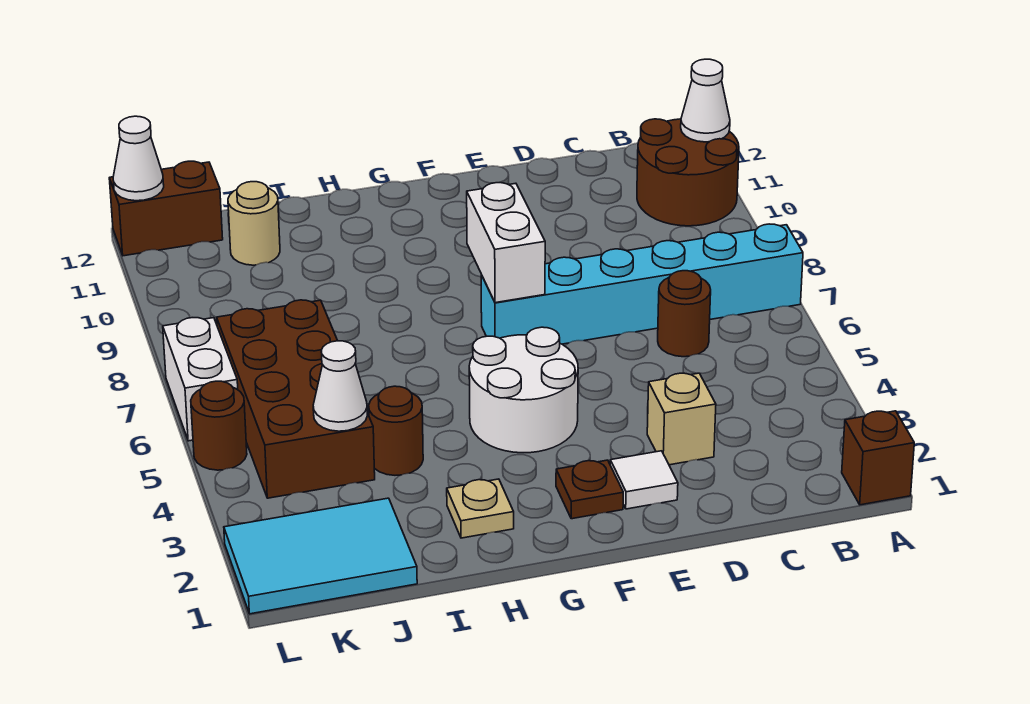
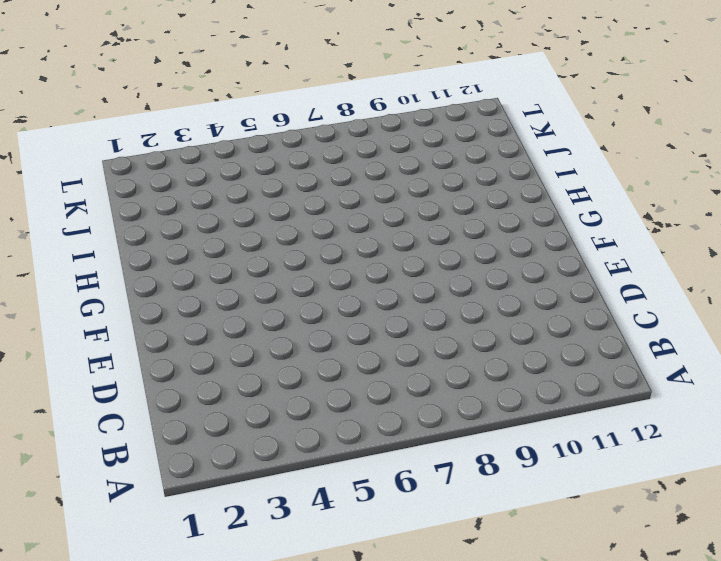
none -> brown brick A1 level 1
none -> cyan brick A7:F7 level 1
none -> brown round brick A10:B11 level 1

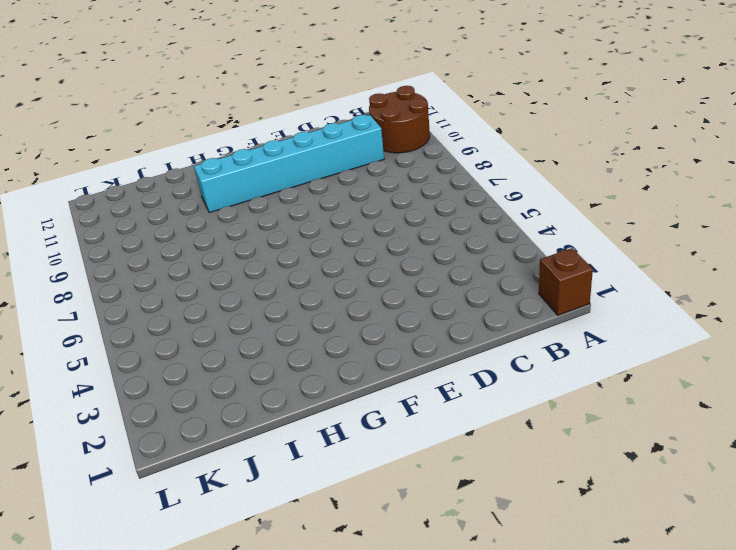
cyan brick C10:H10 level 1 -> cyan brick A7:F7 level 1
none -> brown round brick C6 level 1
none -> tan brick D3 level 1
none -> white tile E2 level 1

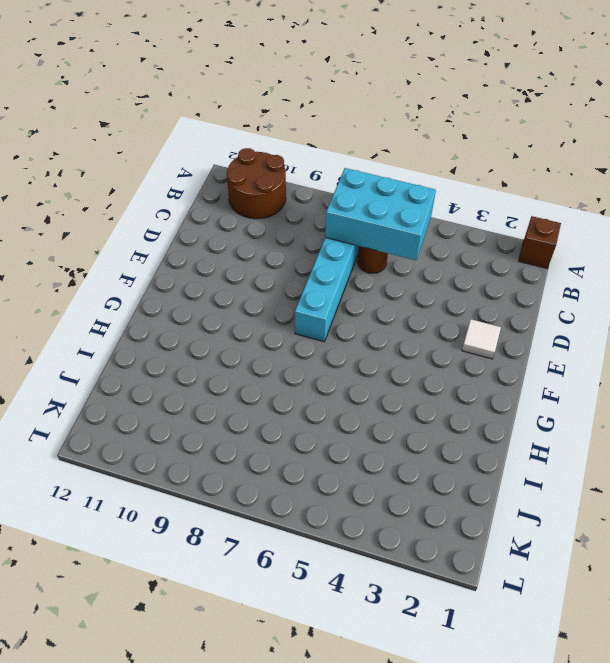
cyan brick B5:C7 level 2 -> none
none -> tan brick D3 level 1
none -> brown plate F2 level 1
none -> white round brick F4:G5 level 1

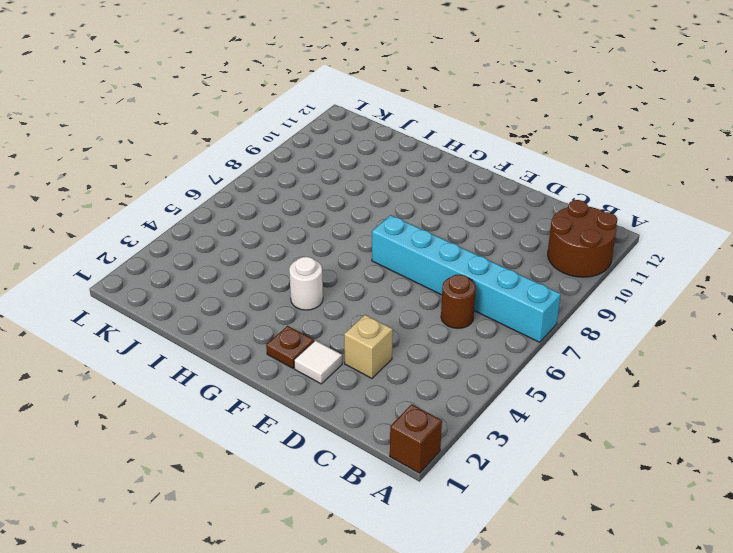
white round brick G4 level 1 -> white round brick F4:G5 level 1
none -> tan plate H2 level 1
none -> brown round brick I4 level 1
none -> cyan tile J1:L2 level 1

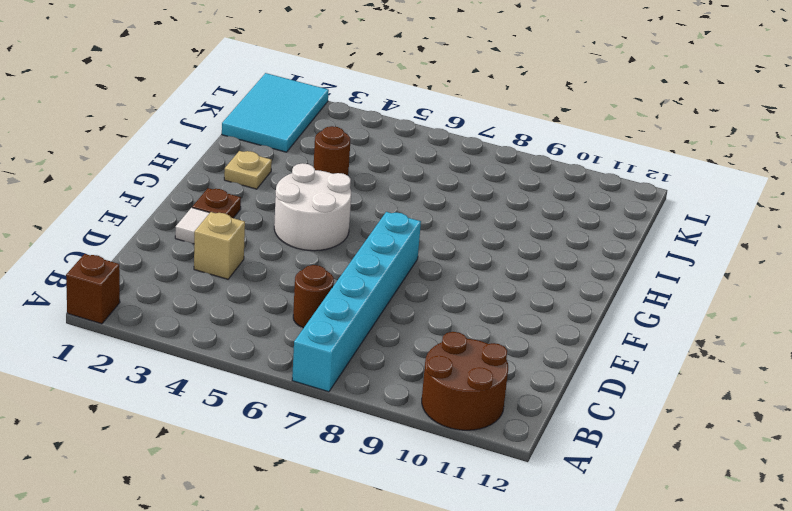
none -> brown brick J4:K7 level 1
none -> tan round brick J11 level 1
none -> brown brick K12:L12 level 1

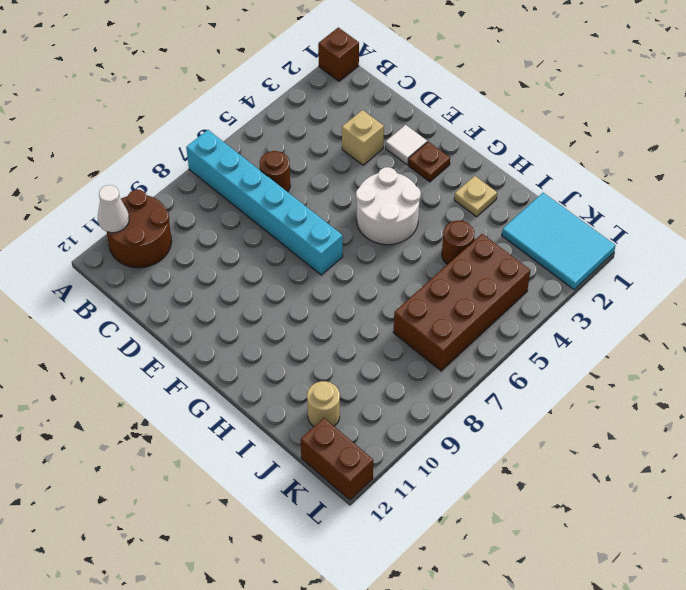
none -> brown round brick L5 level 1
none -> white brick L6:L7 level 1
none -> white brick F7:F8 level 2

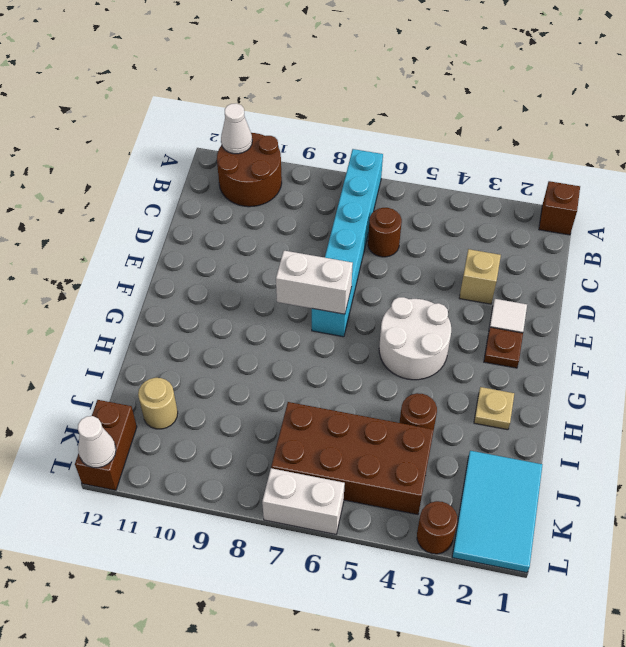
brown round brick L3 level 1 -> brown round brick L5 level 1
none -> white cone J4 level 2

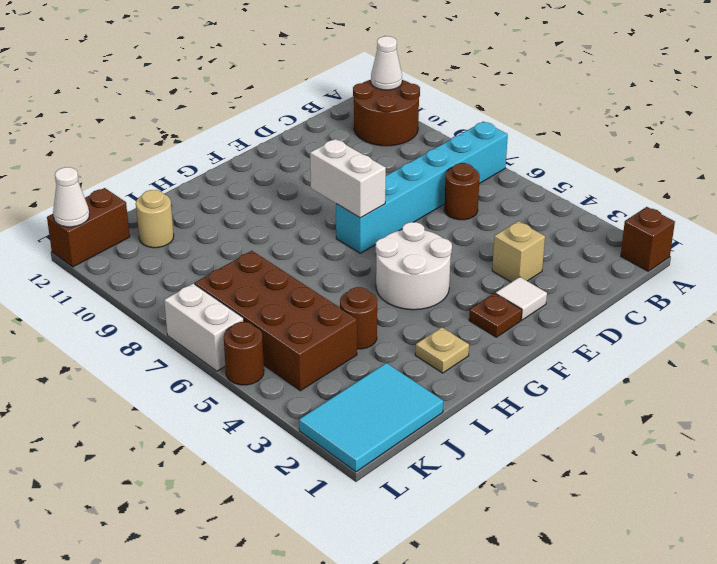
none -> white cone J4 level 2

